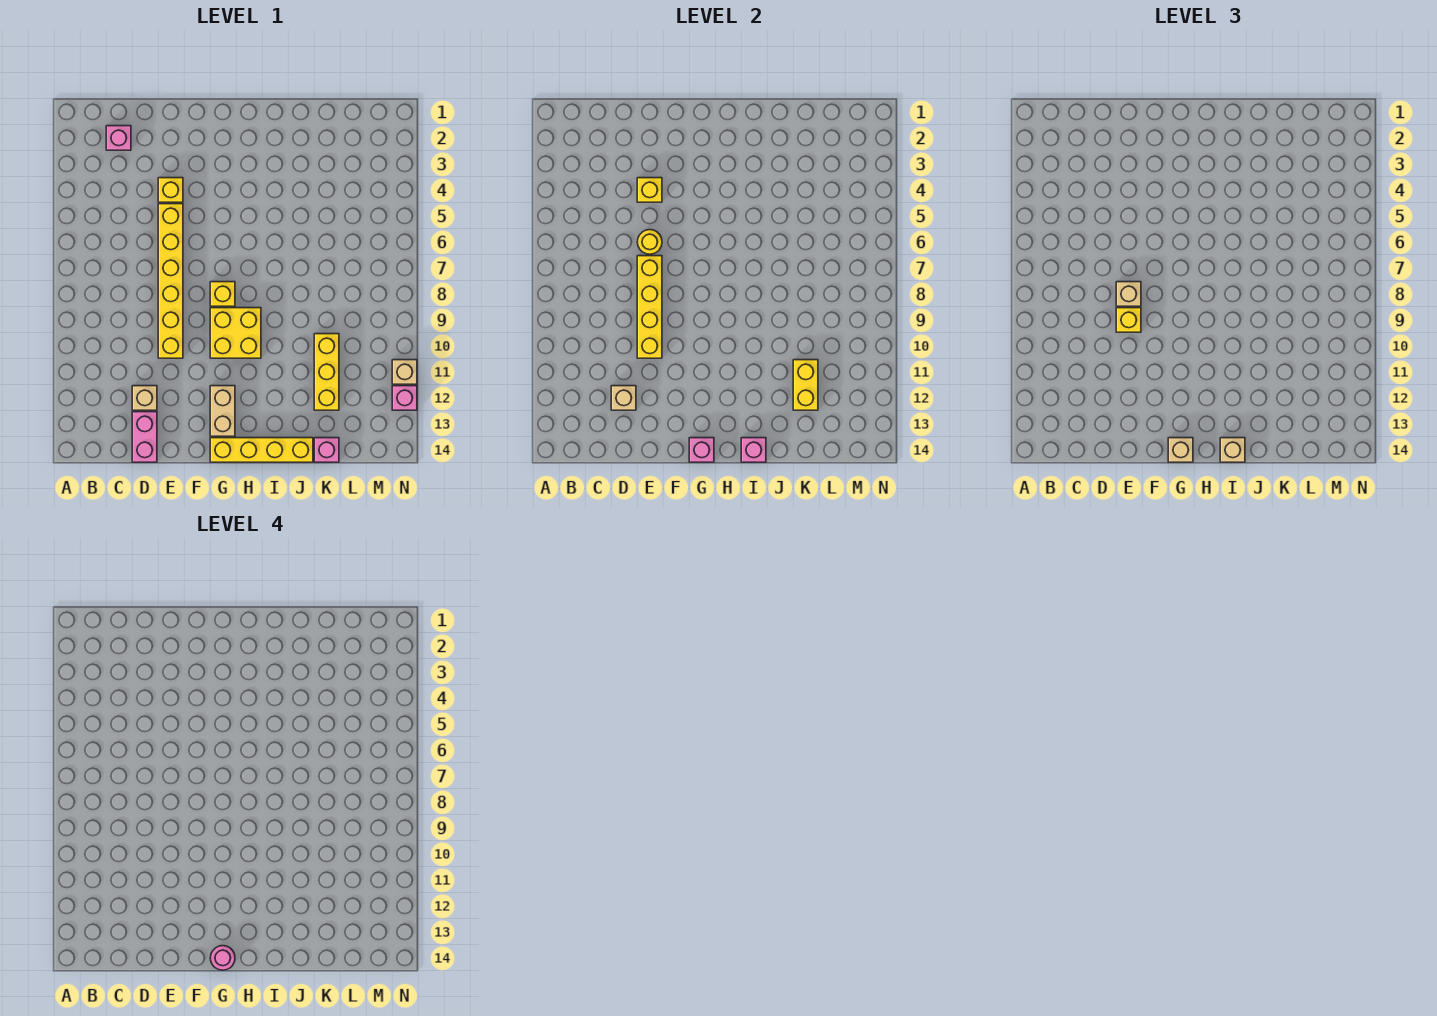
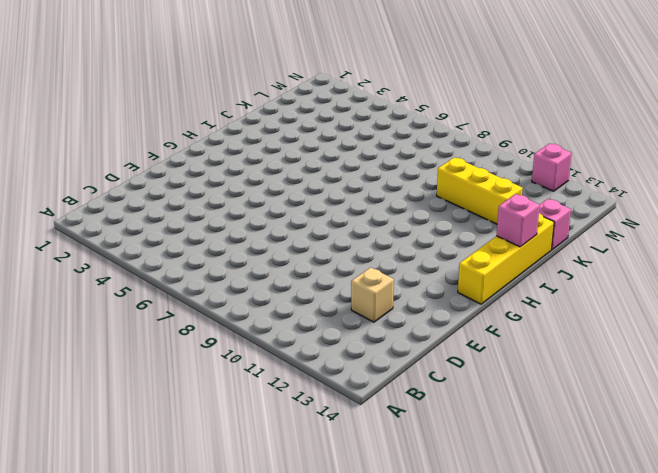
none -> pink brick C2 level 1
none -> pink brick D13:D14 level 1
none -> yellow brick E4 level 1

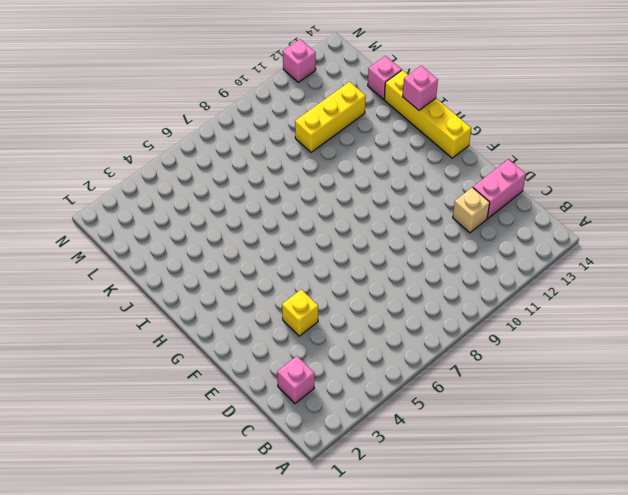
none -> yellow brick E5:E10 level 1
none -> yellow brick G8 level 1
none -> yellow brick G9:H10 level 1

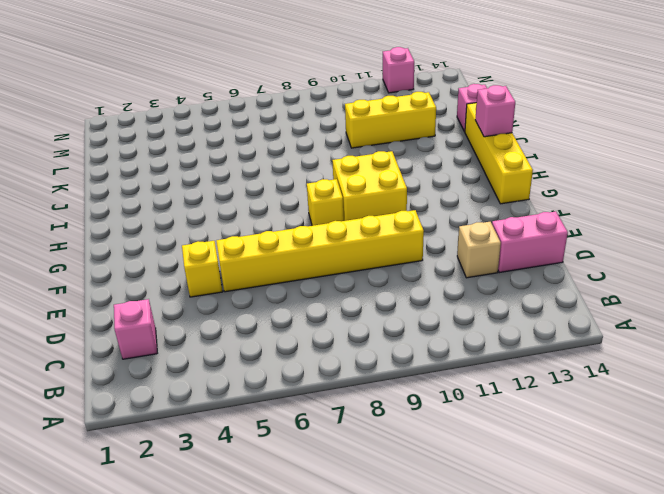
none -> tan brick G12:G13 level 1
none -> tan brick N11 level 1
none -> tan brick D12 level 2

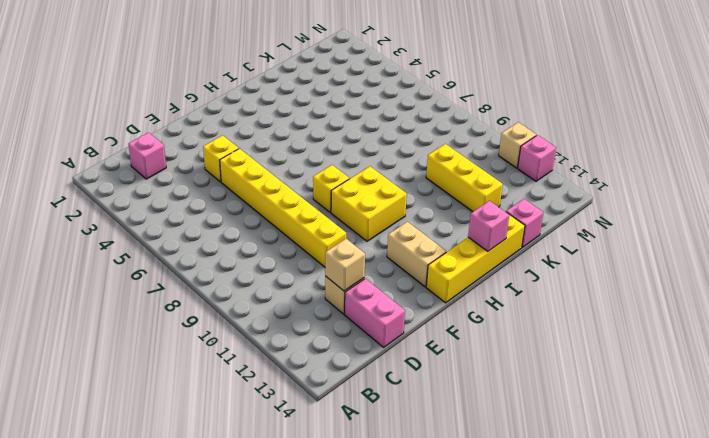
none -> yellow brick E4 level 2
none -> yellow round brick E6 level 2
none -> yellow brick E7:E10 level 2

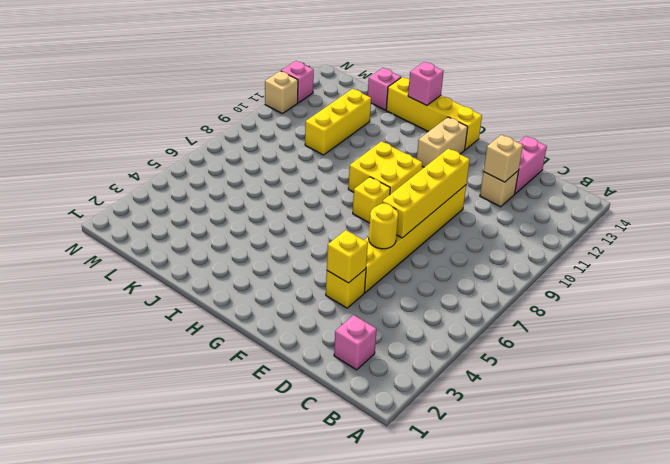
none -> pink brick G14 level 2
none -> yellow brick K11:K12 level 2
none -> tan brick E8 level 3

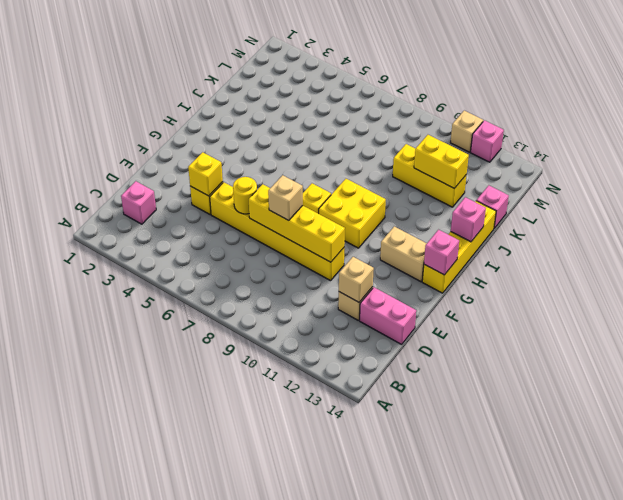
none -> yellow brick E9 level 3
none -> tan brick G14 level 3
none -> tan brick I14 level 3

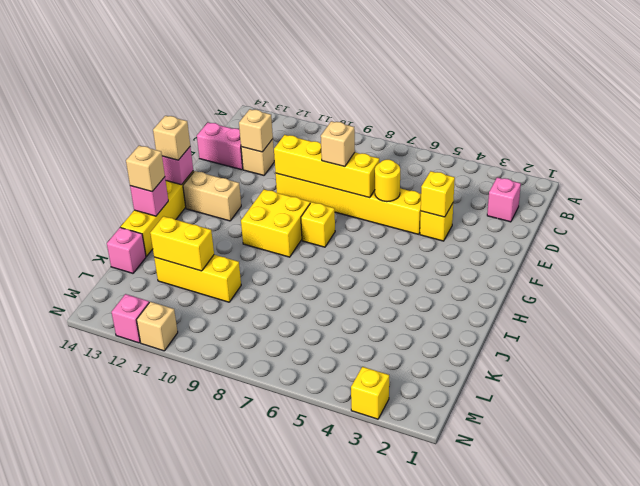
yellow brick N3 level 1 -> yellow brick E9 level 3
none -> pink round brick G14 level 4

